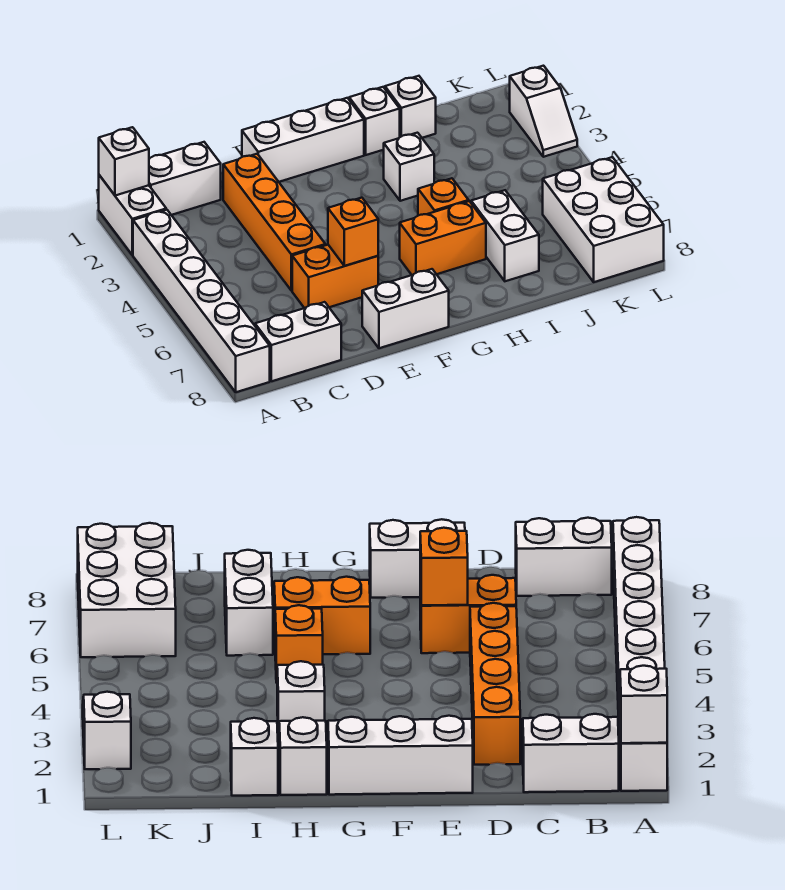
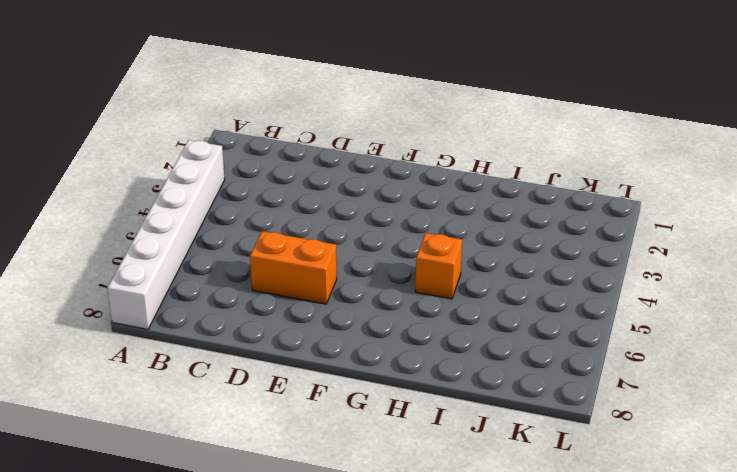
none -> white brick A1:A2 level 1
none -> white brick B1:C1 level 1
none -> white brick B8:C8 level 1

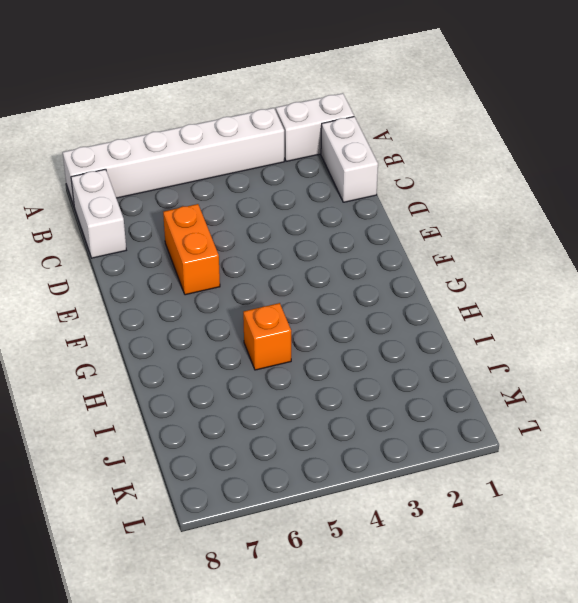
none -> orange brick D2:D5 level 1
none -> white brick E1:G1 level 1
none -> white brick E8:F8 level 1

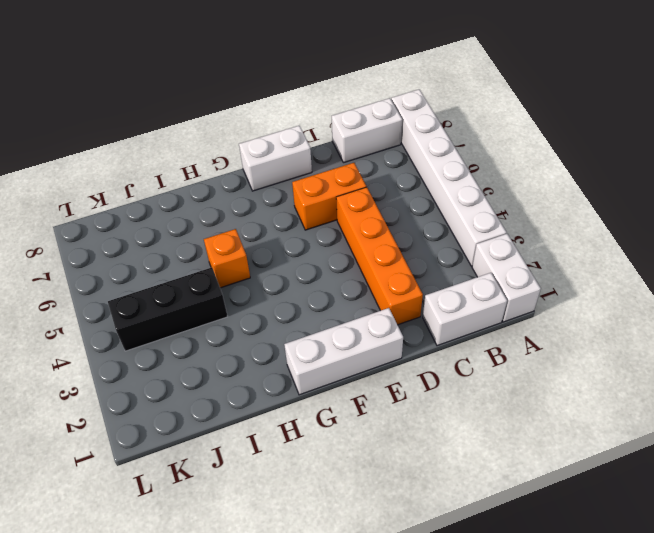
black brick I4:K4 level 1 -> none
none -> orange brick G6:H6 level 1
none -> white brick H1 level 1
none -> white brick H3 level 1

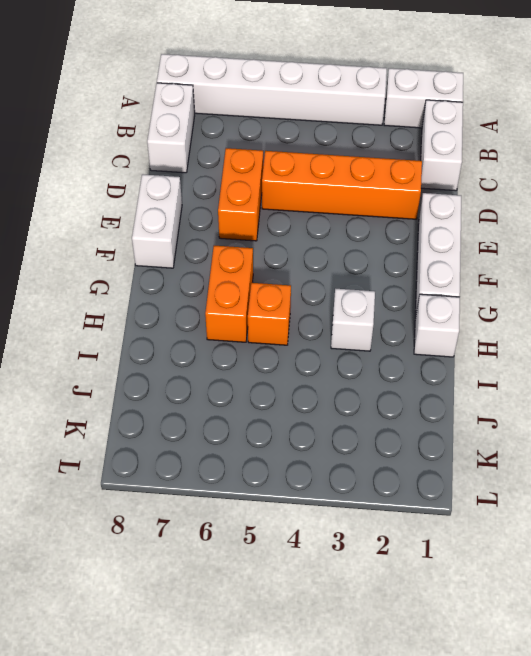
none -> white brick I1 level 1
none -> white brick I6:I7 level 1
none -> white brick K6:L8 level 1

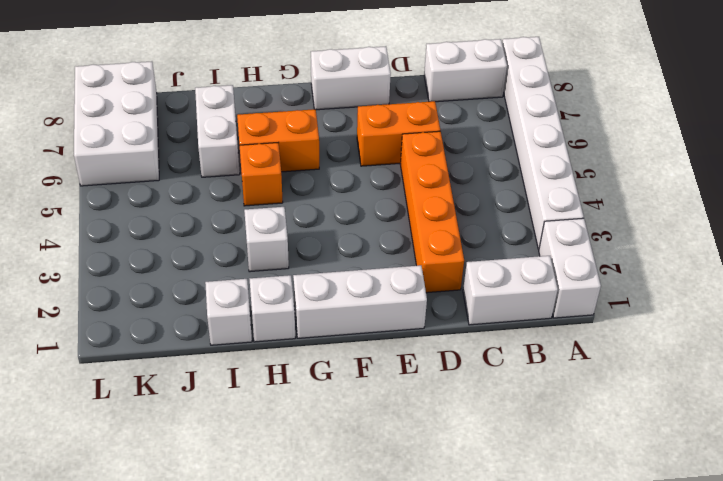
none -> white slope L2:L3 level 1 top 2
none -> white brick A1 level 2
none -> orange brick E6 level 2

